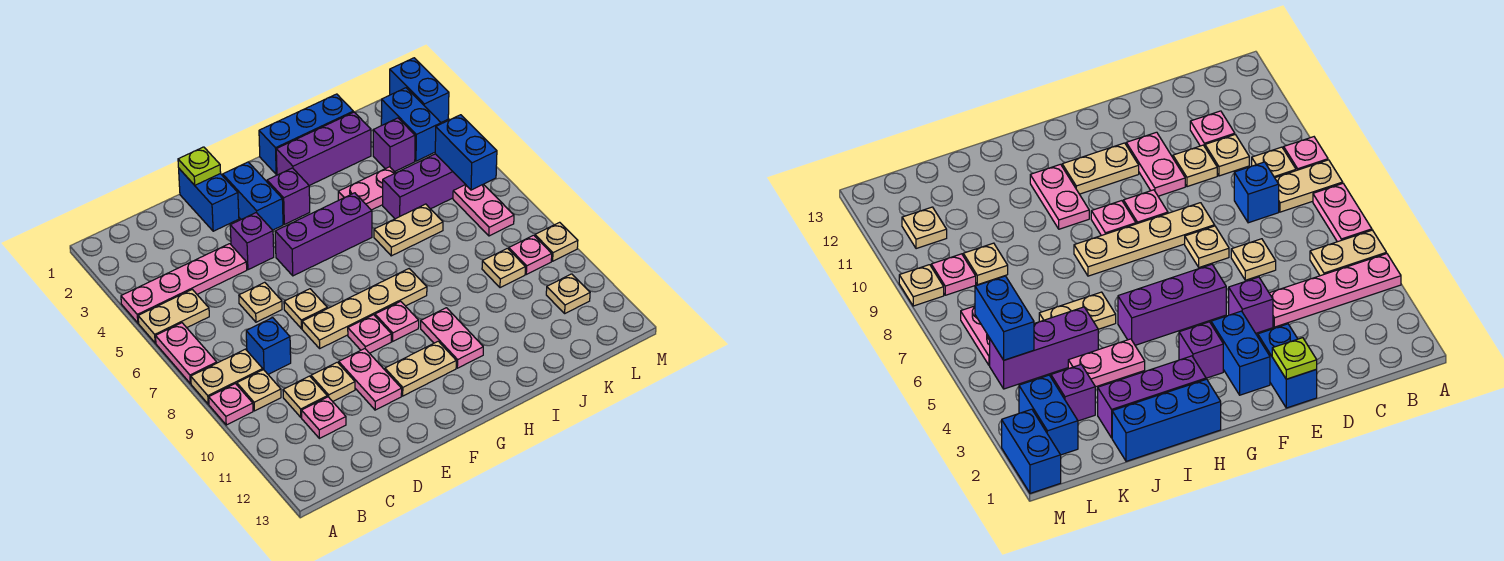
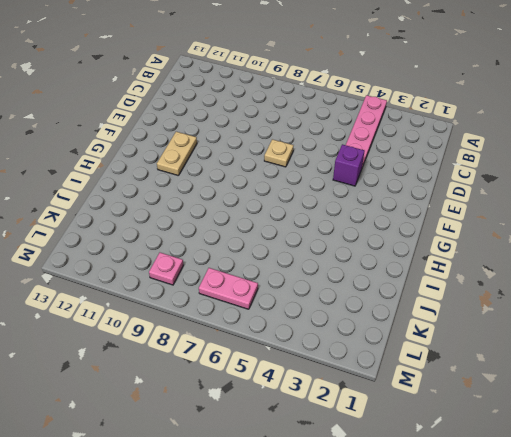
none -> tan plate A5:B5 level 1
none -> pink plate A6:A7 level 1
none -> tan plate A8:B8 level 1
none -> pink plate A9 level 1

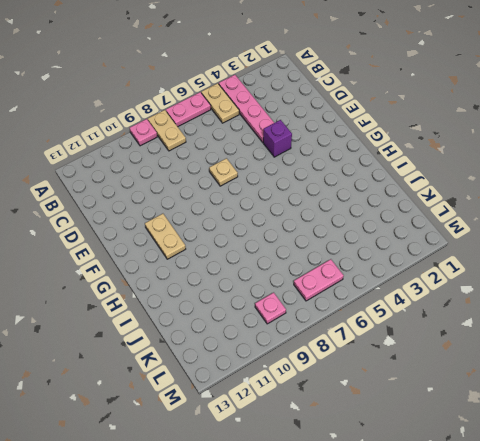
none -> tan plate B9 level 1
none -> blue brick C8 level 1
none -> tan plate C10 level 1
none -> pink plate C11 level 1

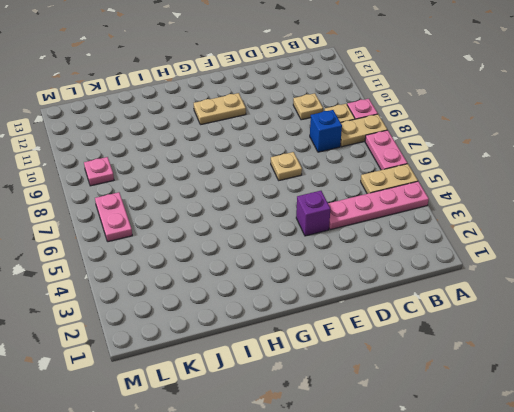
none -> pink plate C11 level 1
none -> tan plate D6 level 1
none -> tan plate D10 level 1
none -> blue brick E1:E2 level 1

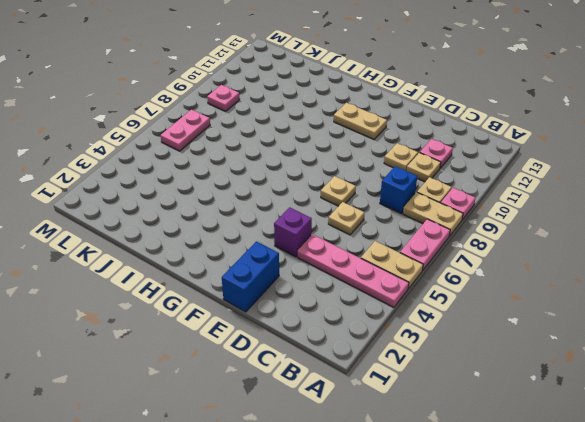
none -> tan plate E8:H8 level 1
none -> pink plate E10:E11 level 1
none -> blue brick F2:F3 level 1
none -> purple brick F5:H5 level 1

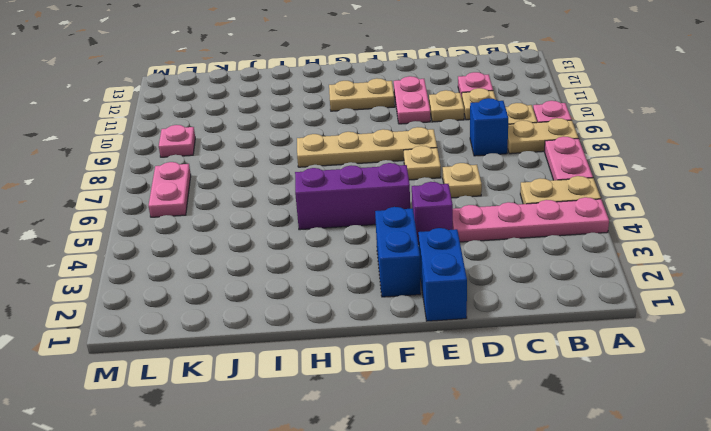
none -> pink plate F9 level 1
none -> purple brick G3 level 1
none -> pink plate G9 level 1
none -> blue brick H1:J1 level 1

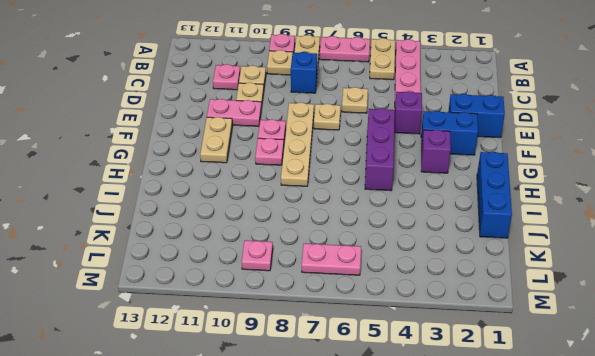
none -> purple brick H2:J2 level 1
none -> pink plate H10:H11 level 1
none -> pink plate I4:J4 level 1
none -> tan plate I6:J6 level 1

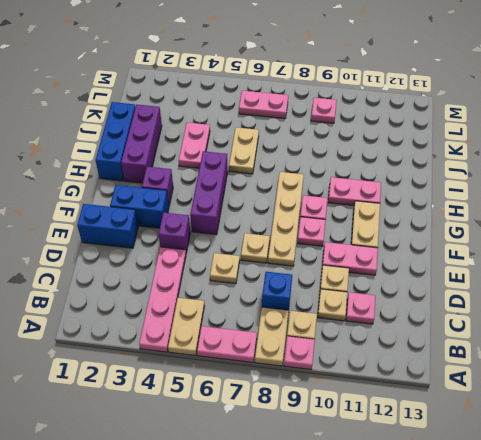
none -> purple brick J5:L5 level 1
none -> purple brick K3 level 1
none -> tan plate K9 level 1
none -> blue brick L2:L3 level 1

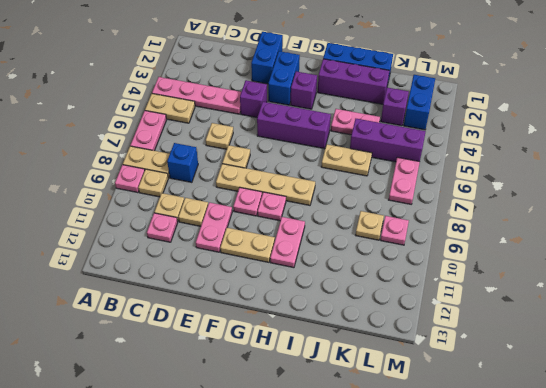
none -> tan plate L11 level 1
none -> blue brick M1:M2 level 1
none -> tan plate M9 level 1
none -> lime plate E1 level 2

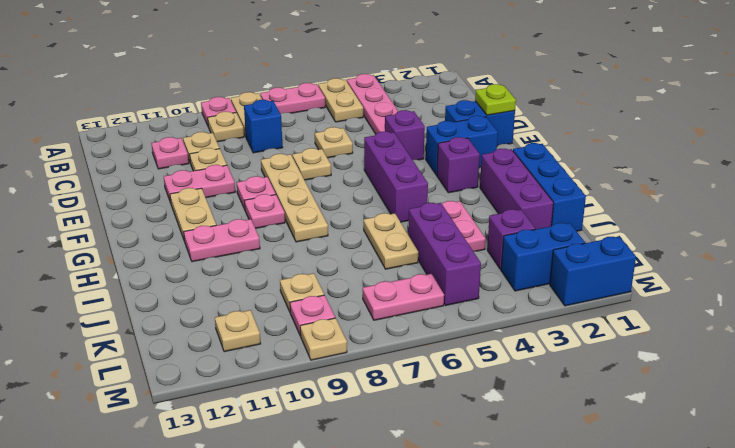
none -> blue brick L5:L6 level 2

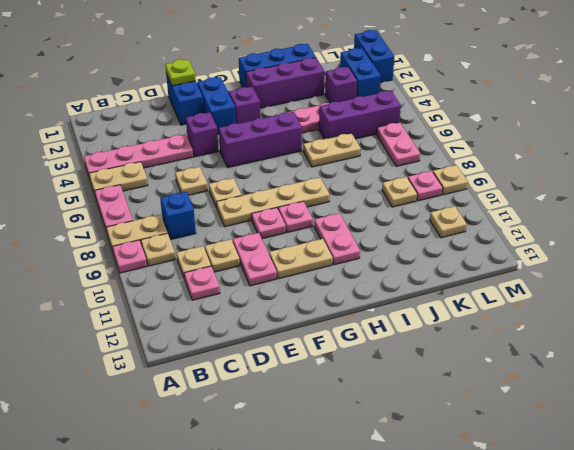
none -> blue brick L5:L6 level 2

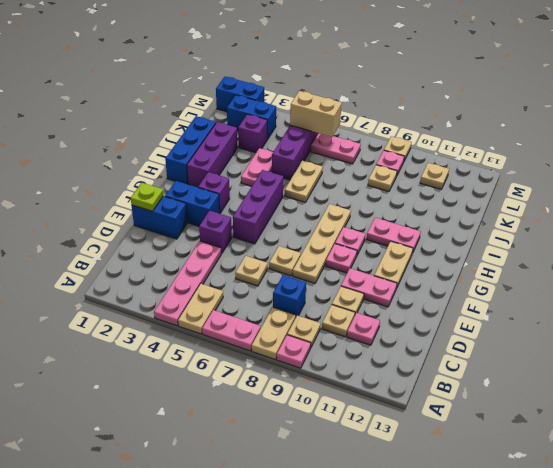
tan brick L5:L6 level 2 -> blue brick L5:L6 level 2

